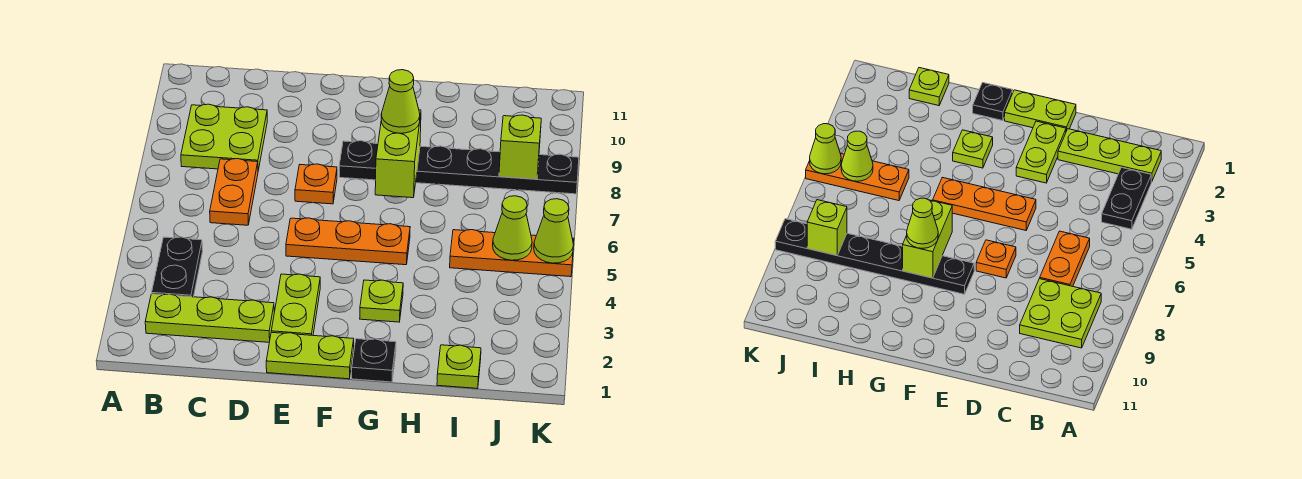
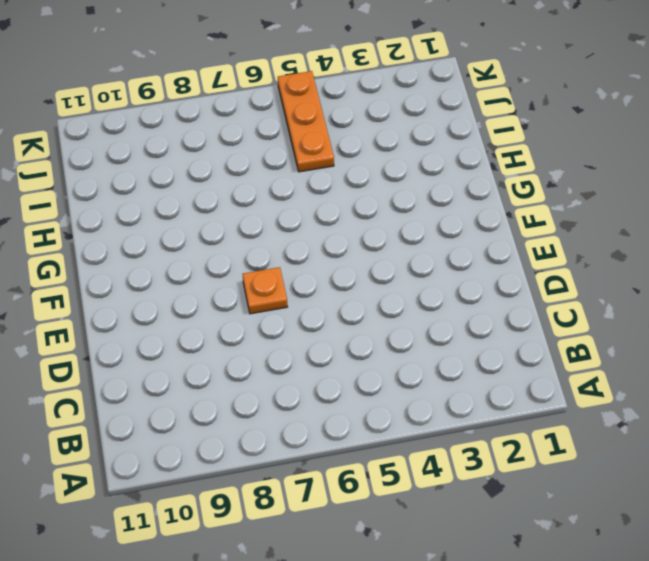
none -> lime plate B2:D2 level 1
none -> black plate B3:B4 level 1
none -> lime plate B8:C9 level 1

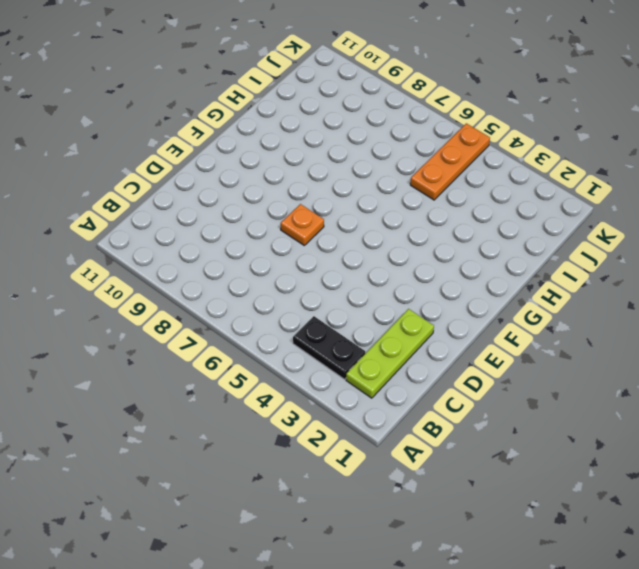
none -> lime plate B8:C9 level 1
none -> orange plate C6:C7 level 1
none -> lime plate E1:F1 level 1

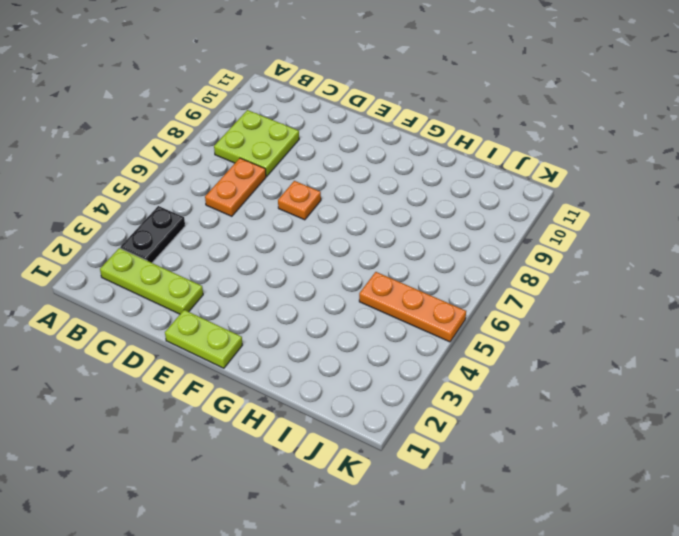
none -> lime plate E2:E3 level 1
none -> orange plate E5:G5 level 1
none -> black plate F8:K8 level 1

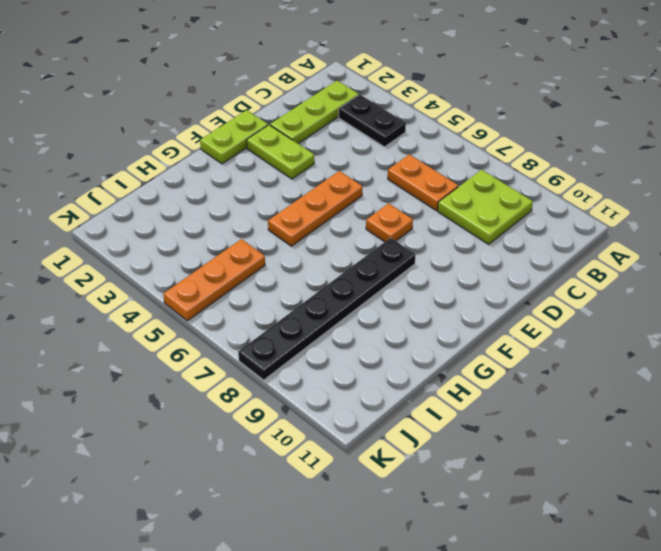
none -> black plate G1 level 1
none -> lime plate G3 level 1
none -> lime plate I1 level 1

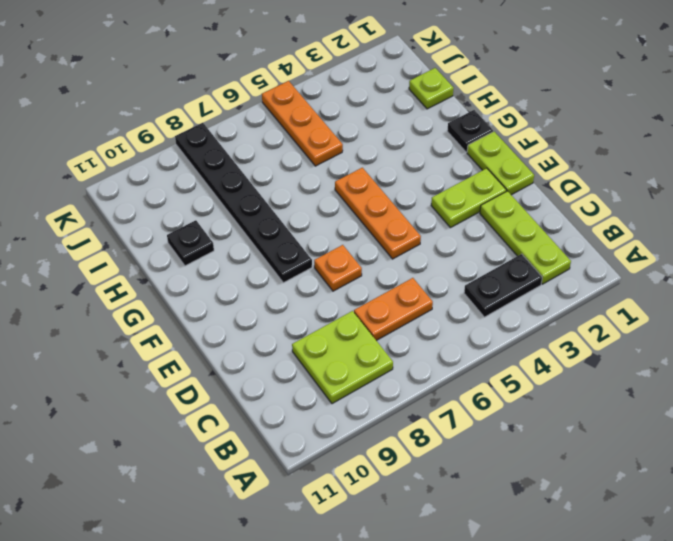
black plate H10 level 1 -> none
none -> lime plate G3 level 1
none -> lime brick G7:G8 level 2
none -> lime cone J5 level 2

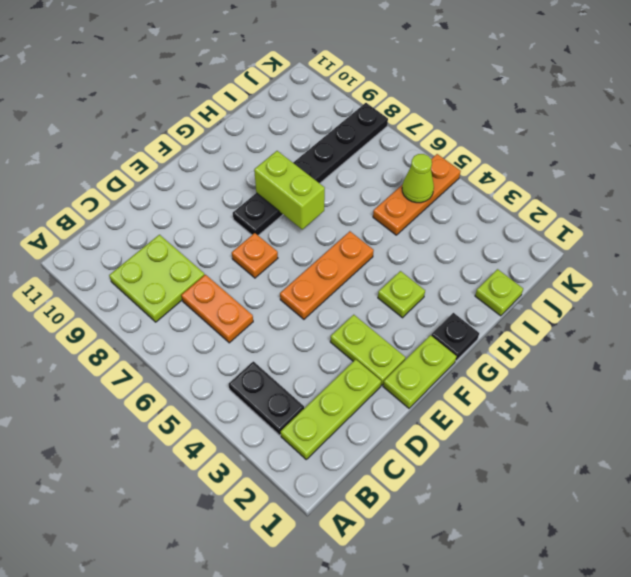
none -> lime brick J8 level 2
none -> lime cone K5 level 2
none -> lime cone G8 level 3

